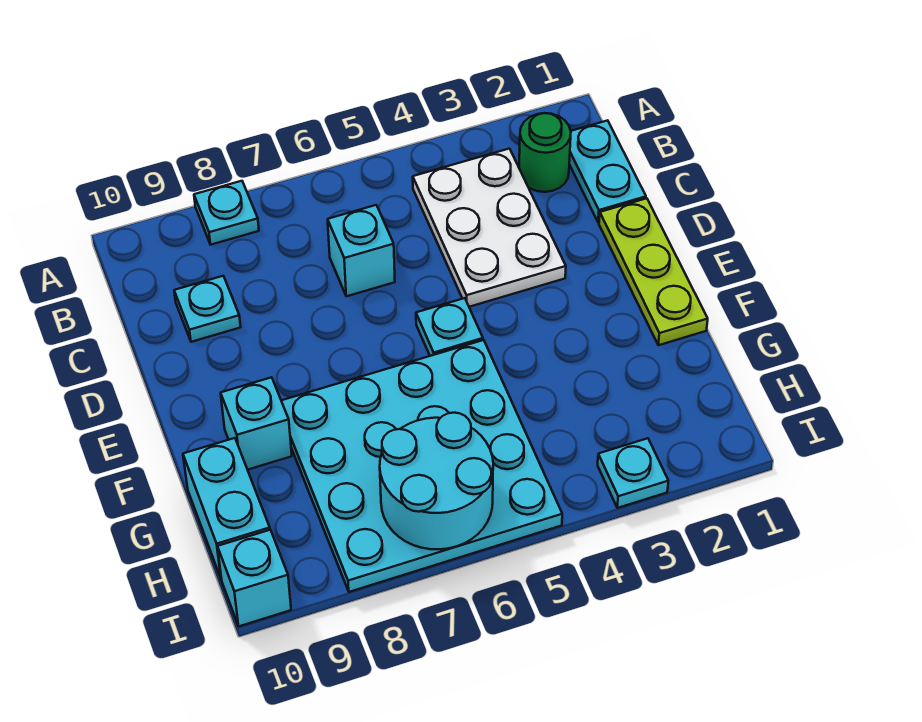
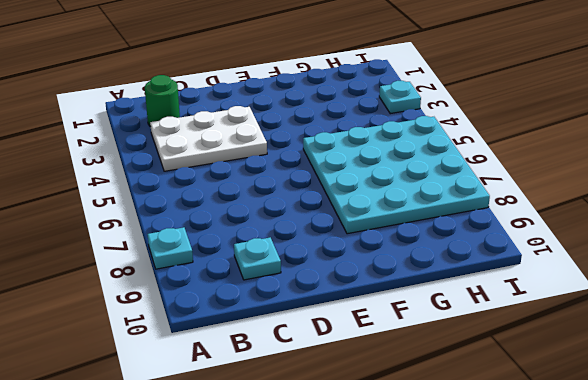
none -> cyan plate B1:C1 level 1
none -> cyan brick C6 level 1
none -> lime plate D1:F1 level 1

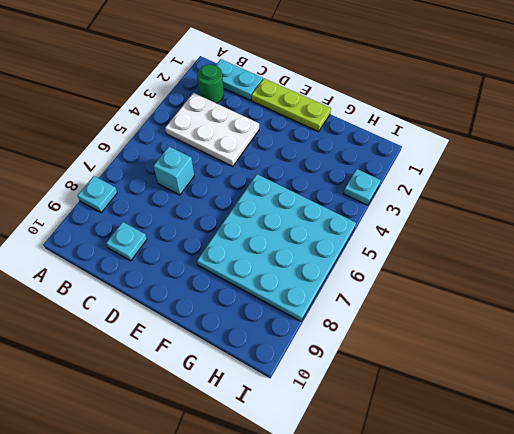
none -> cyan plate E5 level 1
none -> cyan brick F9 level 1
none -> cyan brick G10:H10 level 1

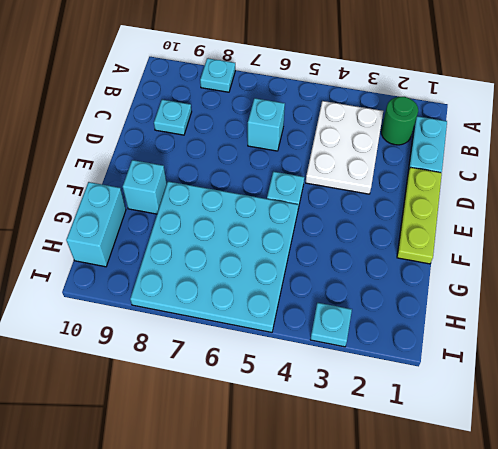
none -> cyan brick I10 level 1
none -> cyan round brick H6:I7 level 2

